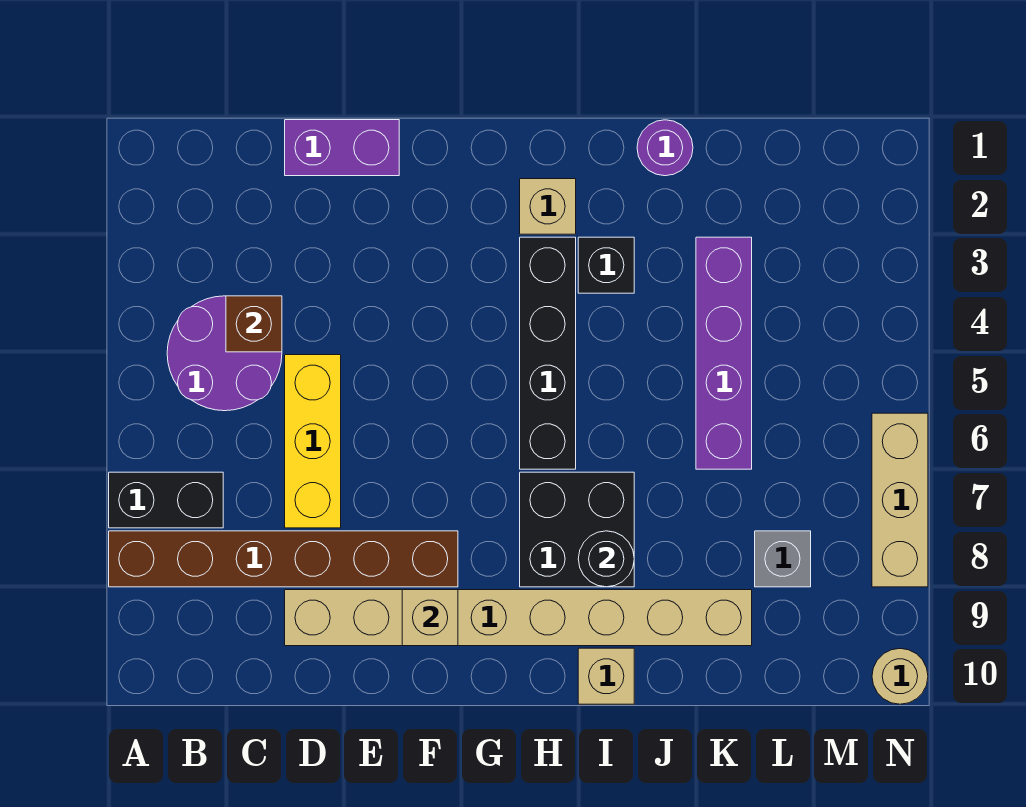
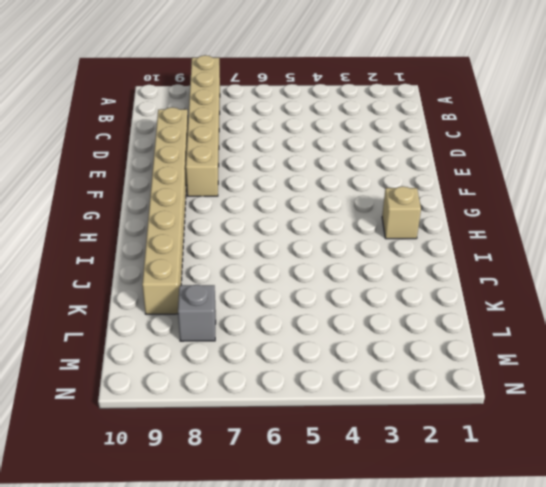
tan brick A8:F8 level 1 -> brown brick A8:F8 level 1
none -> black brick A7:B7 level 1
none -> purple round brick B4:C5 level 1
none -> purple brick D1:E1 level 1

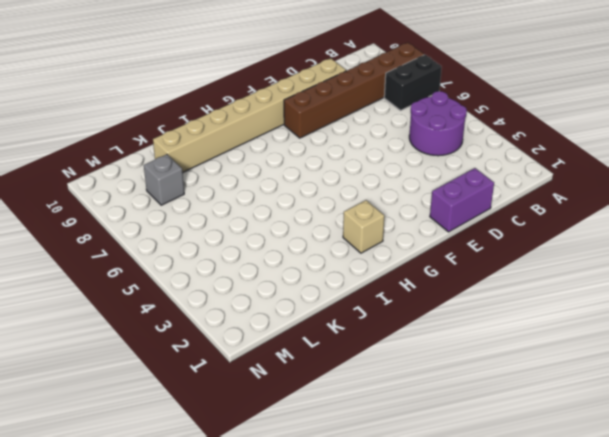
none -> yellow brick D5:D7 level 1
none -> black brick H3:H6 level 1
none -> black brick H7:I8 level 1

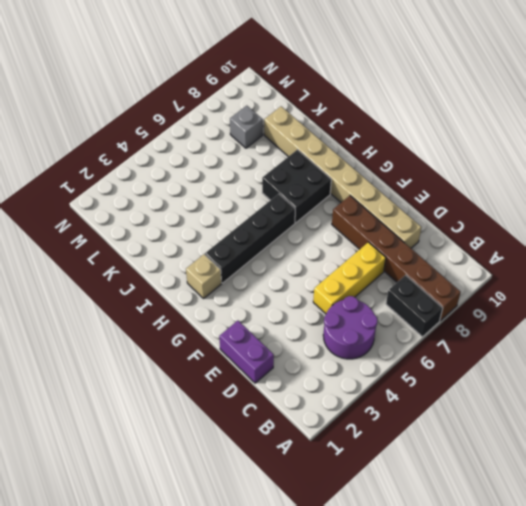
none -> black brick I3 level 1
none -> tan brick I10 level 1
none -> purple round brick J1 level 1

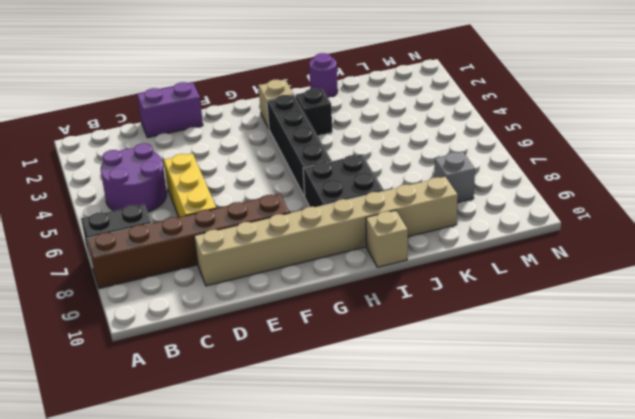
none -> purple brick K3:K6 level 1
none -> tan brick N6:N8 level 1
none -> tan round brick N10 level 1

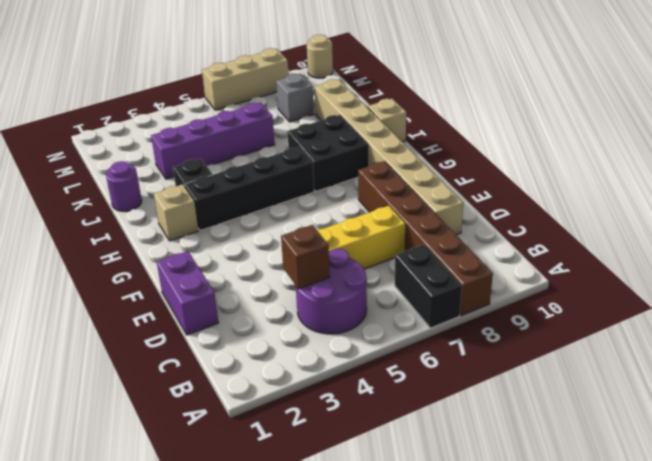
none -> tan brick F9 level 2
none -> black round brick I8 level 2

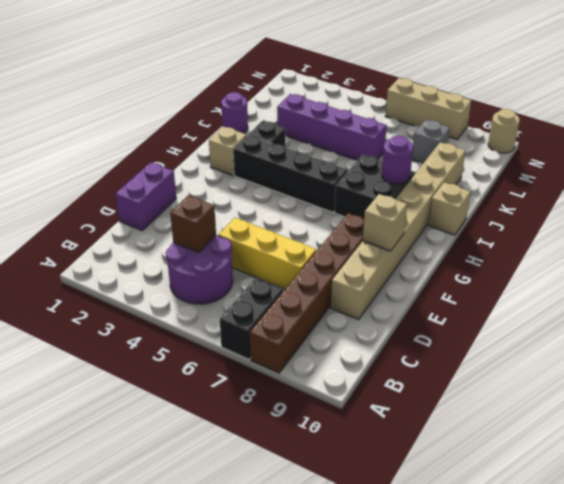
purple round brick I8 level 2 -> black round brick I8 level 2

